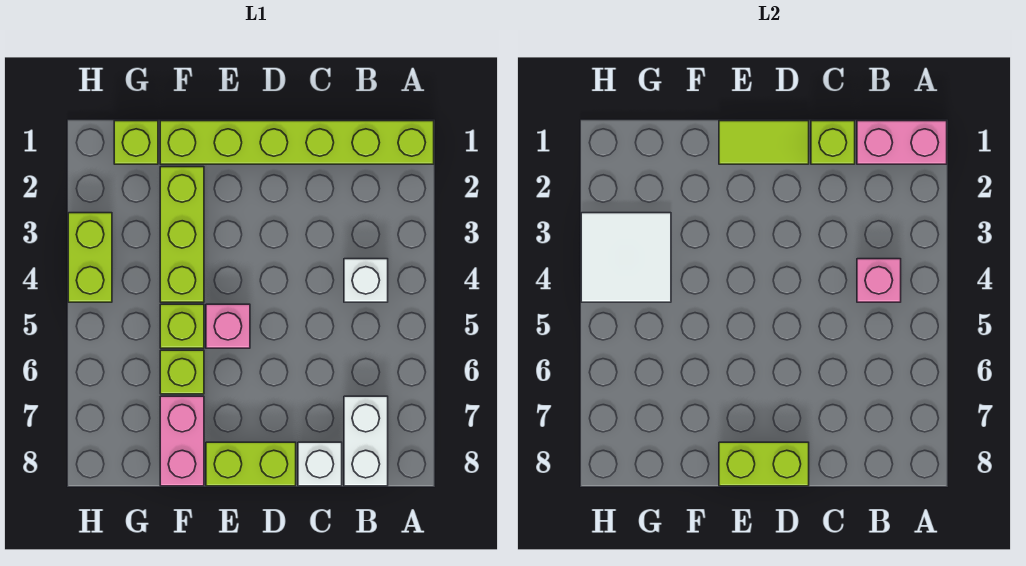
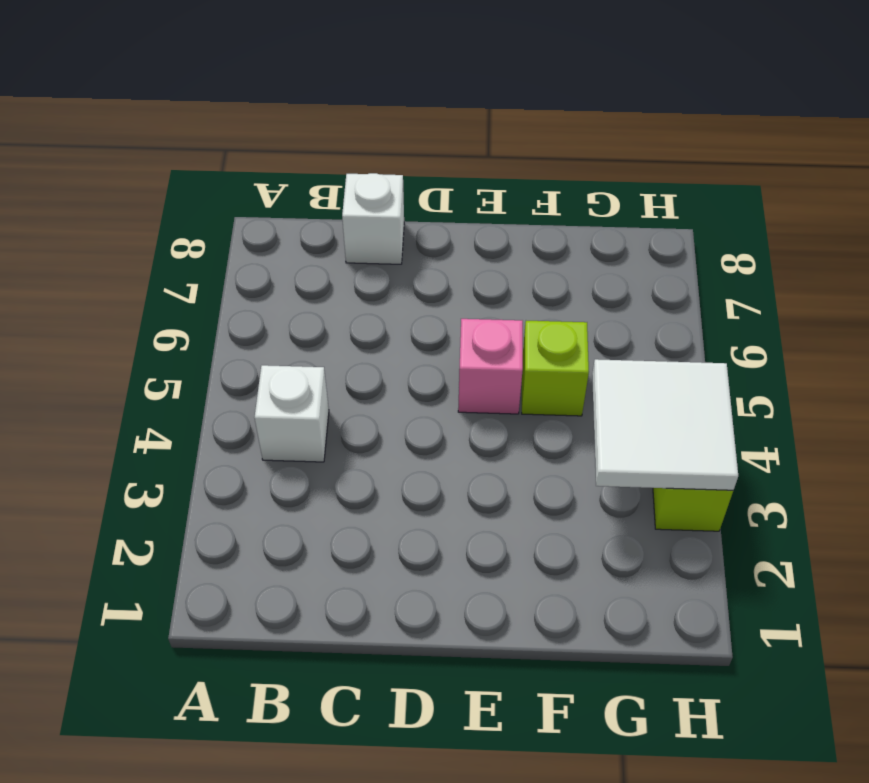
none -> lime brick A1:F1 level 1
none -> white brick B7:B8 level 1
none -> lime brick D8:E8 level 1

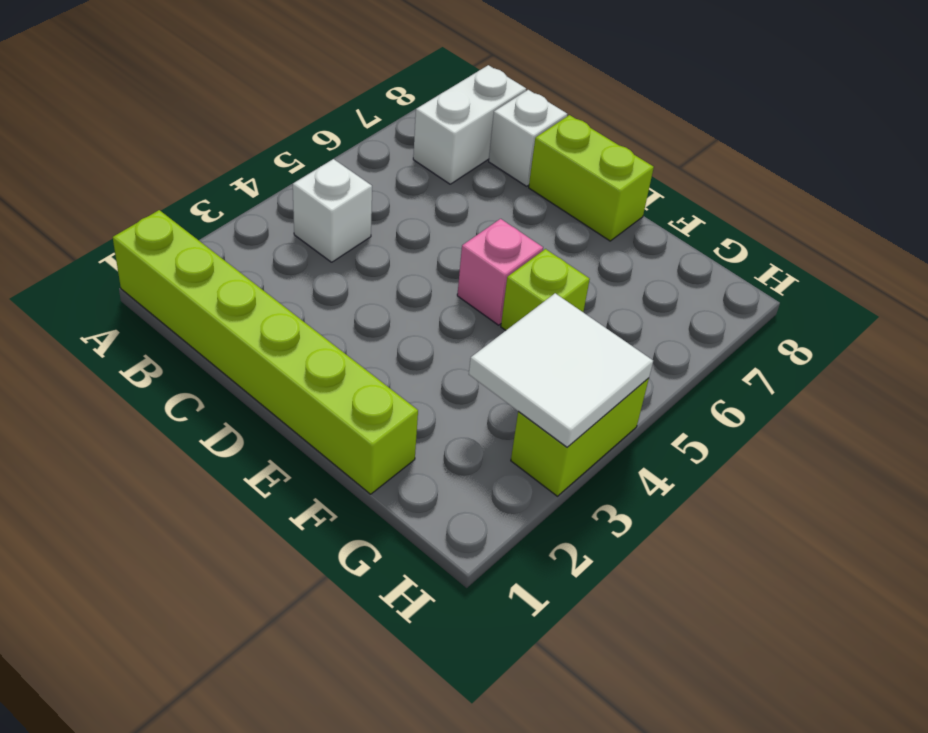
none -> lime brick F2:F4 level 1
none -> lime brick F6 level 1
none -> pink brick F7:F8 level 1

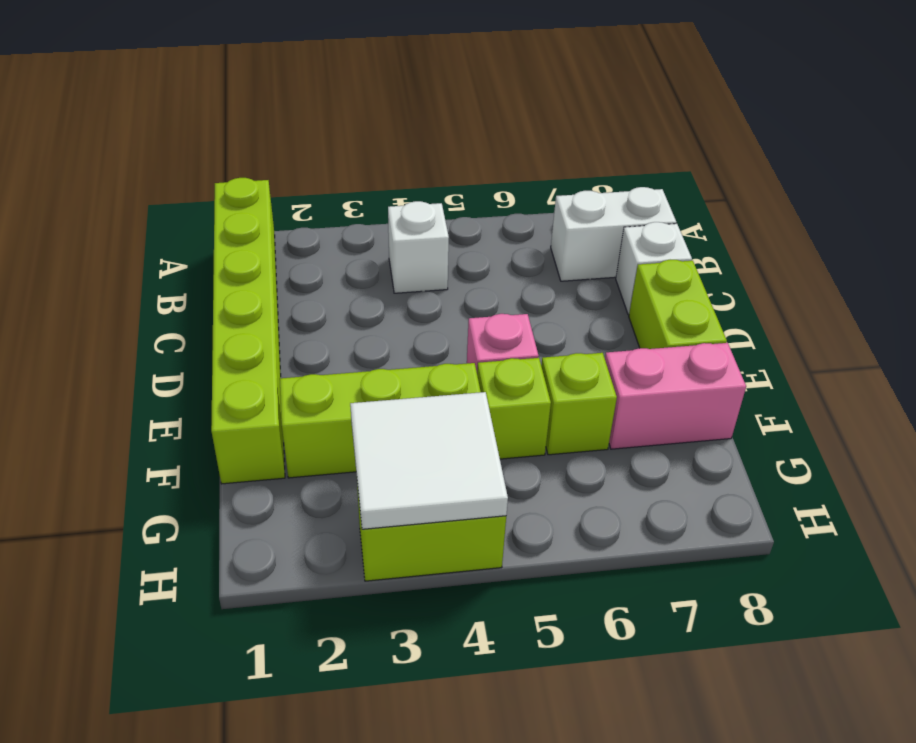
none -> lime brick G1 level 1
none -> pink brick A1:B1 level 2
none -> pink brick B4 level 2

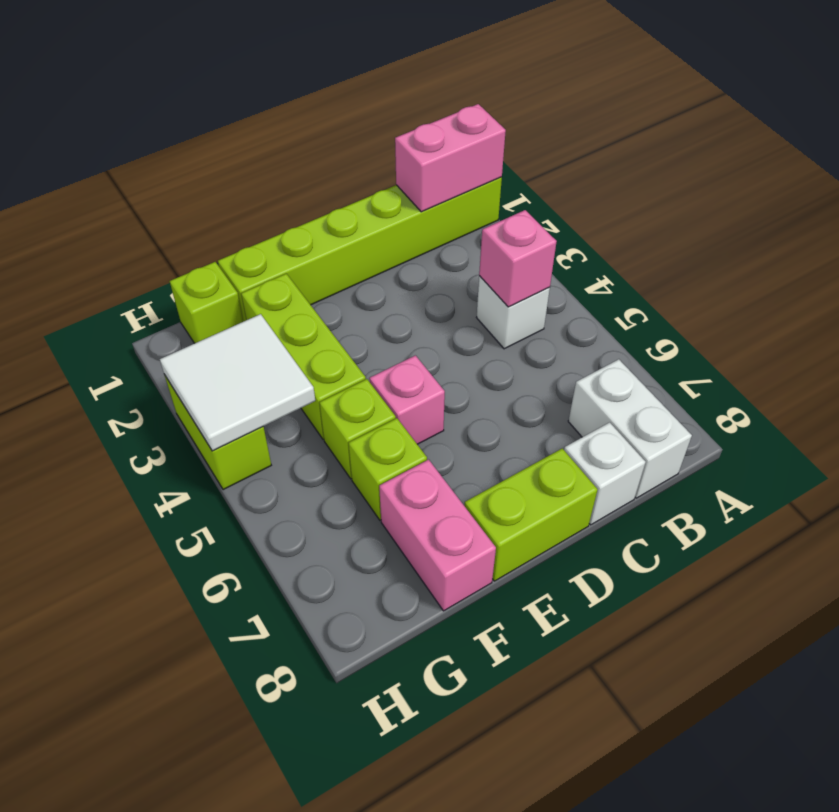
none -> lime brick C1 level 2
none -> lime tile D1:E1 level 2
none -> lime brick D8:E8 level 2

